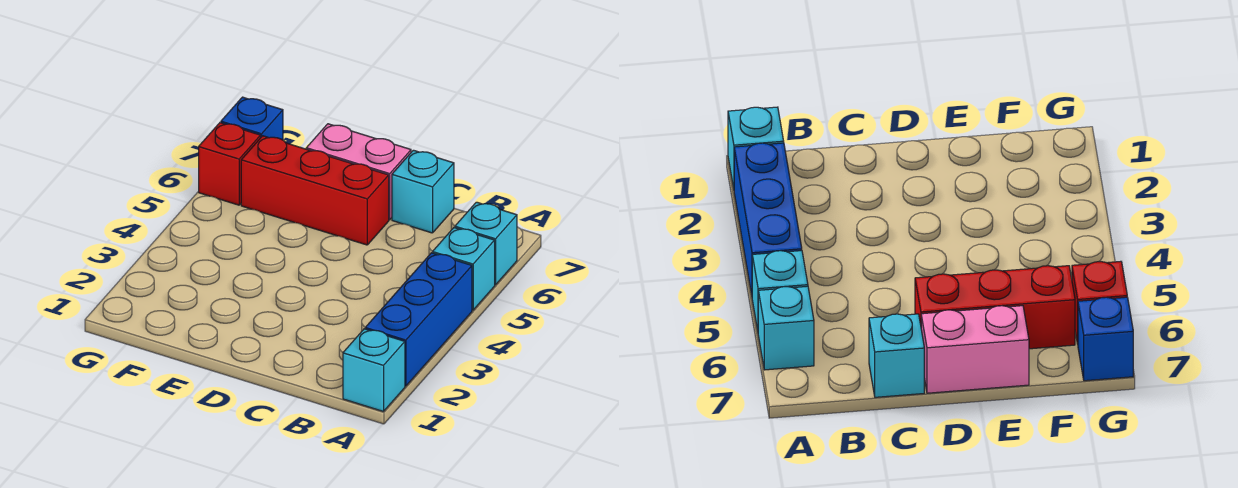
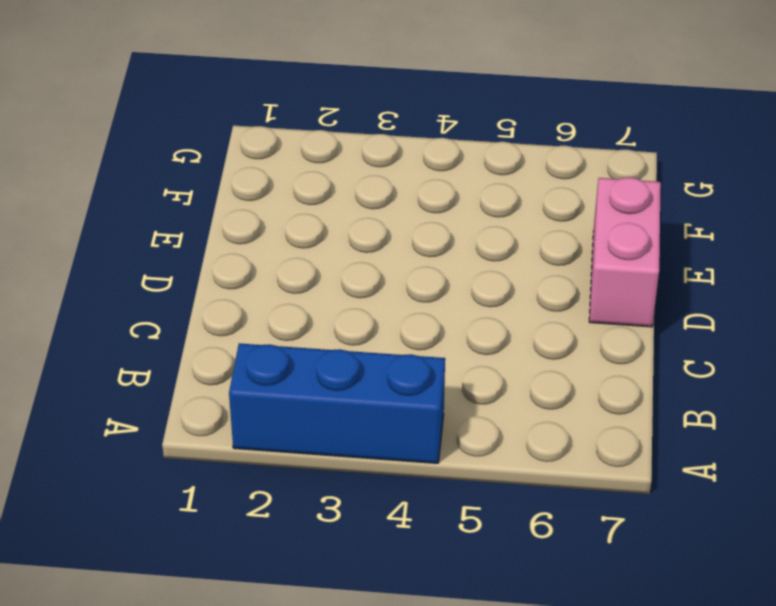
none -> cyan brick A1 level 1
none -> cyan brick A5 level 1

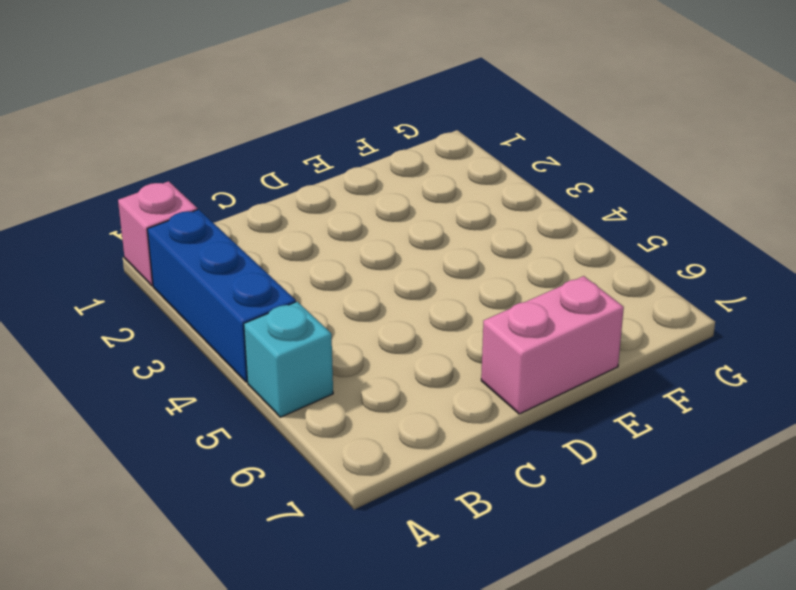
pink brick A1 level 1 -> cyan brick A1 level 1
none -> cyan brick A6 level 1
none -> cyan brick C7 level 1

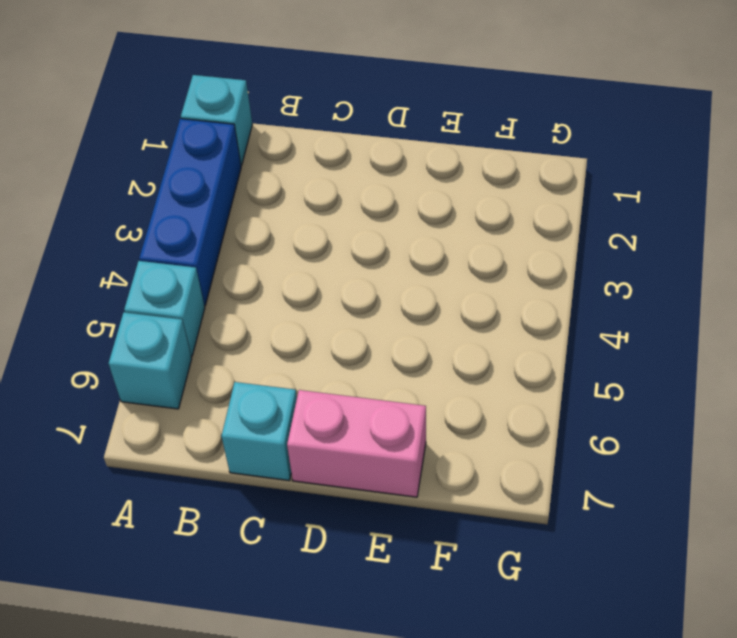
none -> red brick D6:F6 level 1
none -> red brick G6 level 1

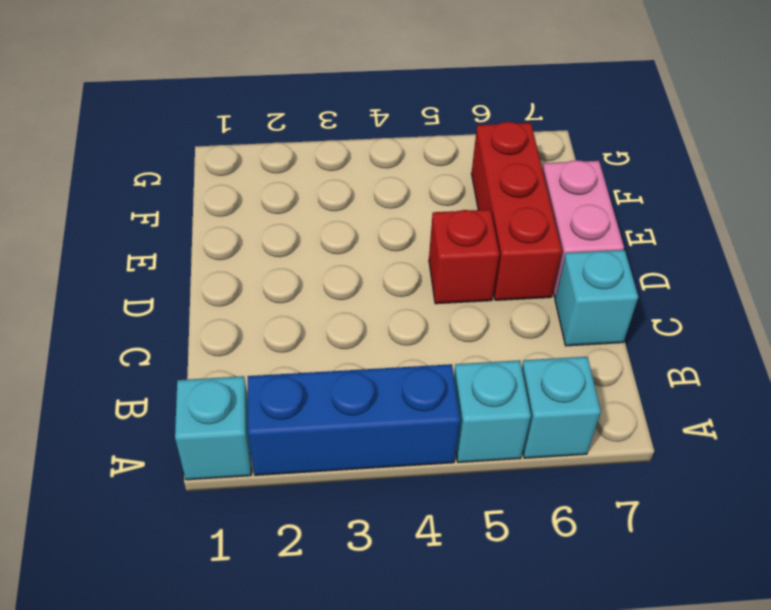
red brick D5 level 1 -> red brick G6 level 1
none -> blue brick G7 level 1

